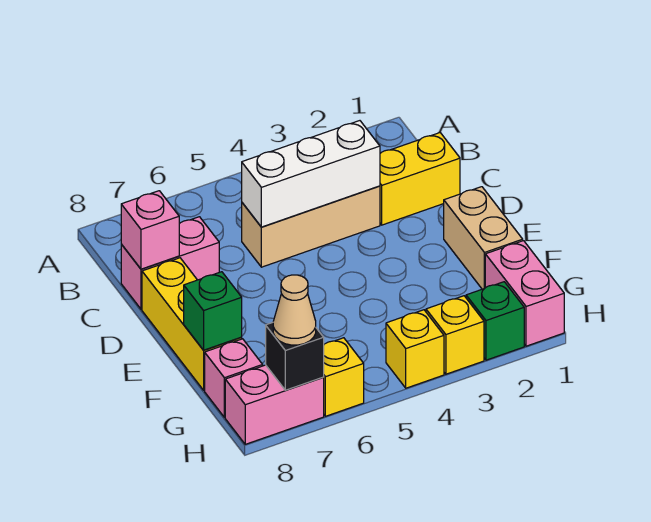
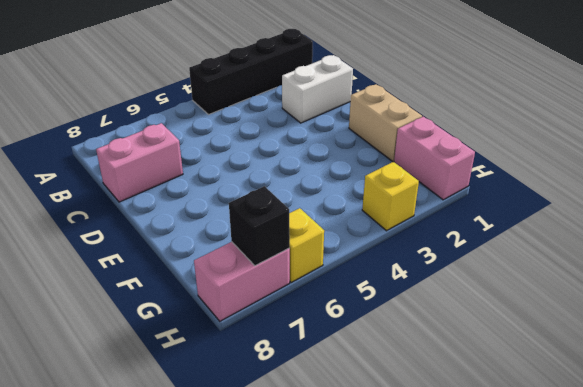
black brick A1:A4 level 1 -> none
white brick C1:C2 level 1 -> yellow brick C1:C2 level 1
none -> tan brick C3:C5 level 1
none -> yellow brick D8:F8 level 1
none -> pink brick G8 level 1

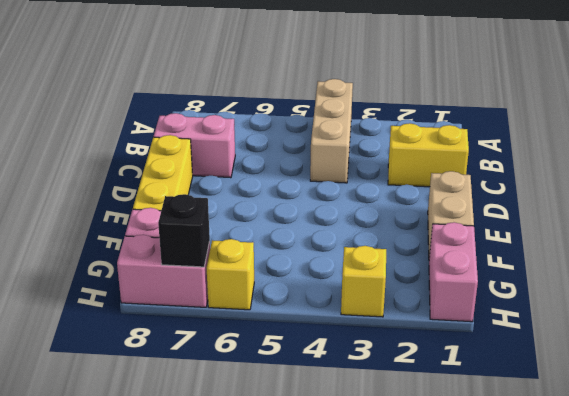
tan brick A4:C4 level 1 -> tan brick C3:C5 level 1
none -> green brick H2 level 1
none -> yellow brick H4 level 1
none -> white brick C3:C5 level 2

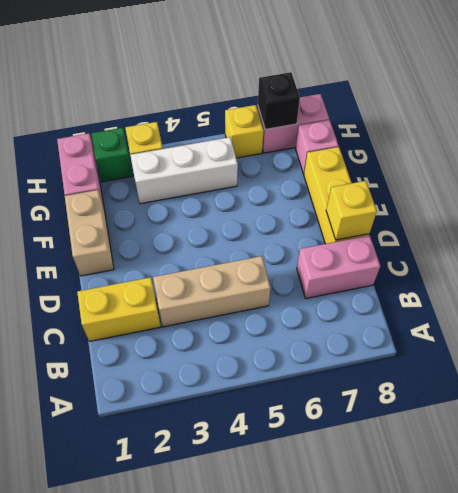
yellow brick D8 level 2 -> yellow brick H4 level 1
white brick G3:G5 level 1 -> white brick C3:C5 level 2
none -> pink brick C8 level 2
none -> green brick F8 level 2
none -> tan cone H7 level 3

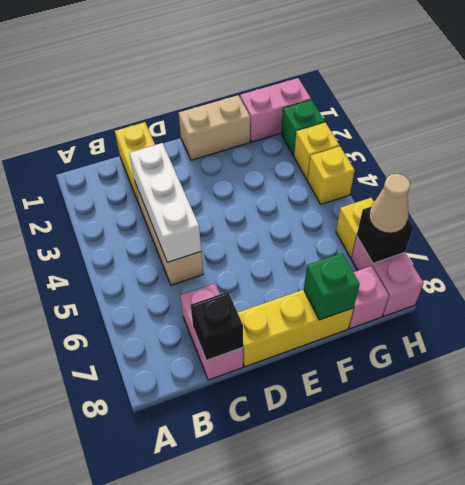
black brick C8 level 2 -> pink brick C8 level 2

